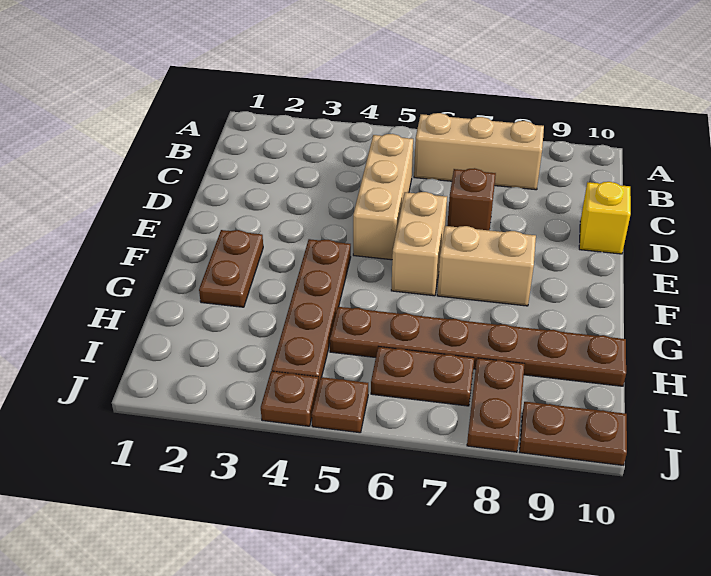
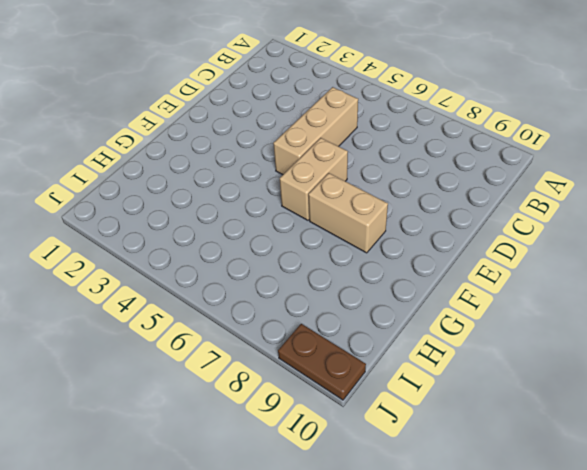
none -> tan brick B6:B8 level 1
none -> brown brick D7 level 1
none -> yellow brick D10 level 1

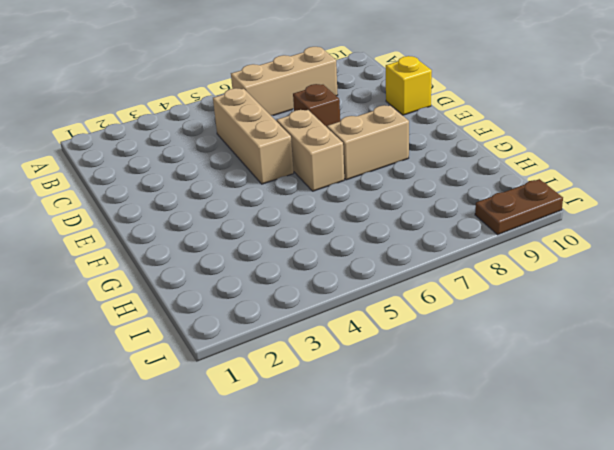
none -> brown plate F2:G2 level 1
none -> brown plate F4:I4 level 1
none -> brown plate H5:H10 level 1

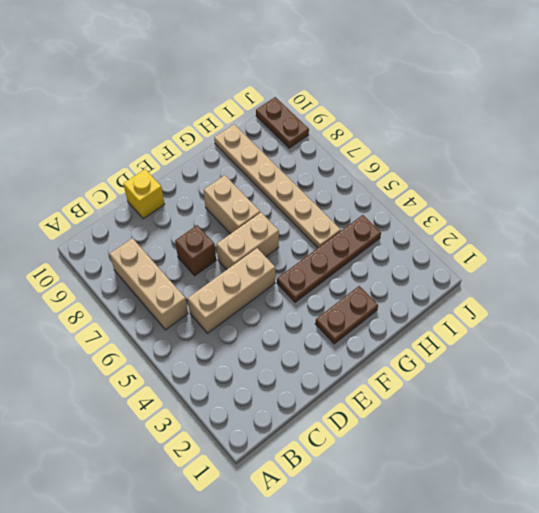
tan plate H5:H10 level 1 -> brown plate H5:H10 level 1
none -> brown plate I6:I7 level 1
none -> brown plate I8:J8 level 1
none -> brown plate J4 level 1

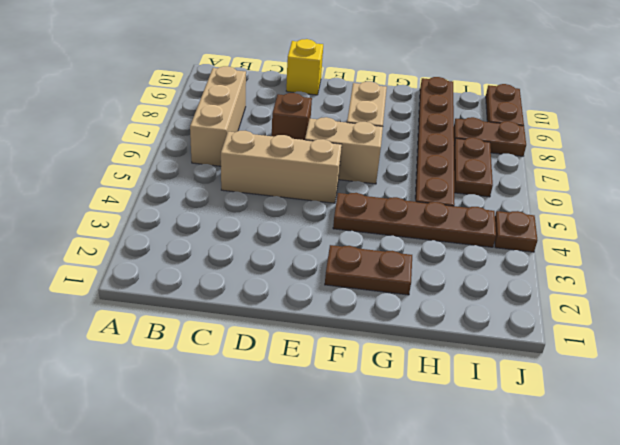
none -> brown plate J5 level 1

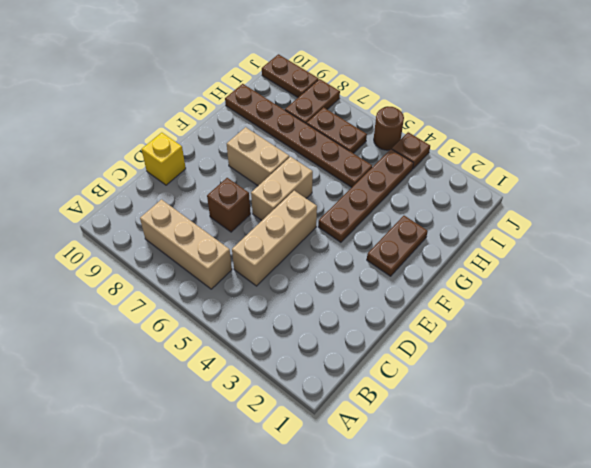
brown round brick J5 level 1 -> brown plate J5 level 1

